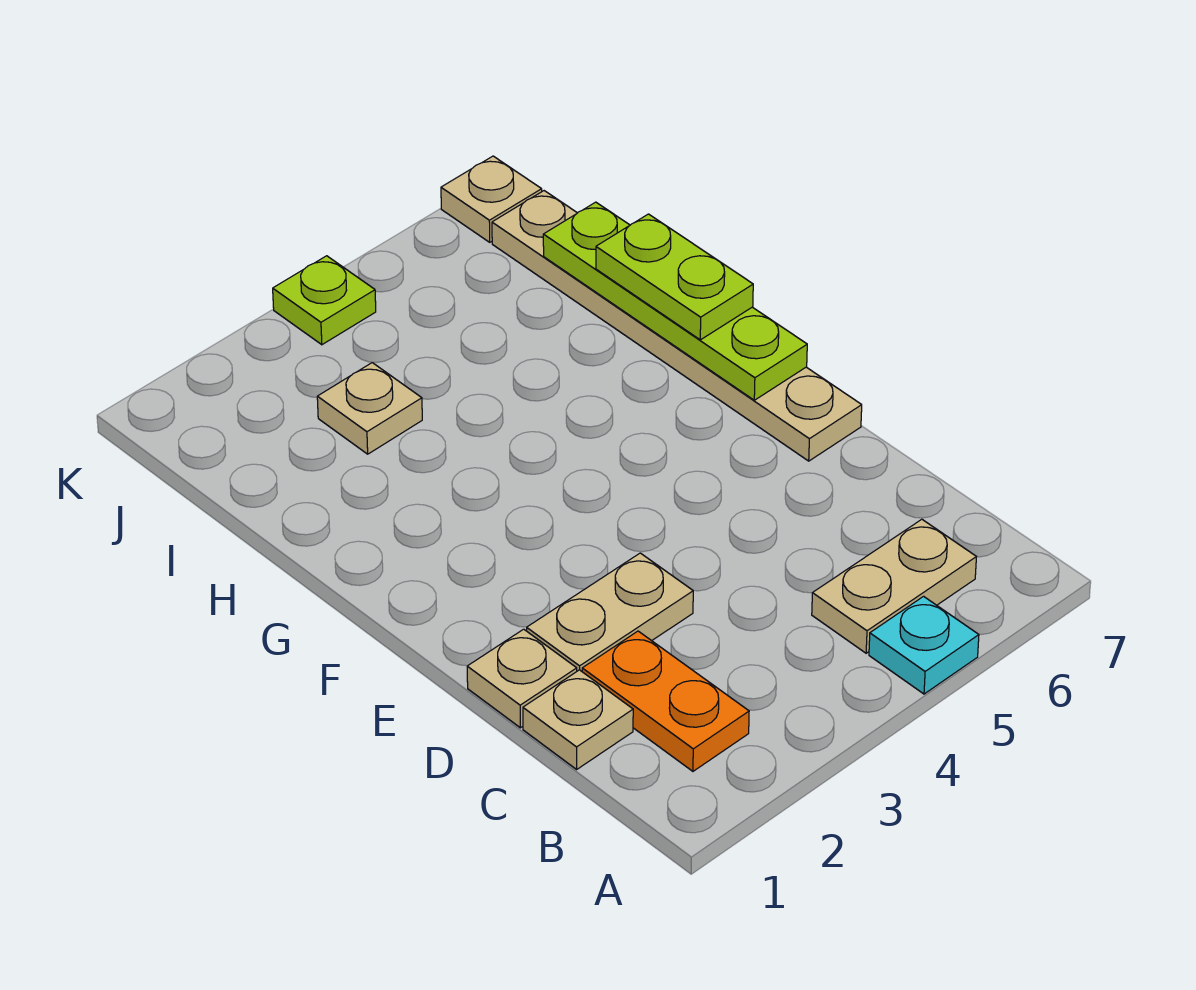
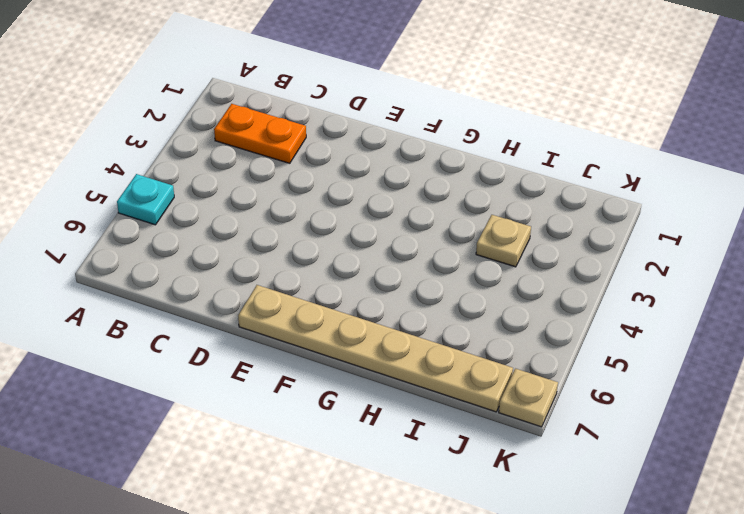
none -> tan plate B5:B6 level 1
none -> tan plate C1 level 1
none -> tan plate D1 level 1

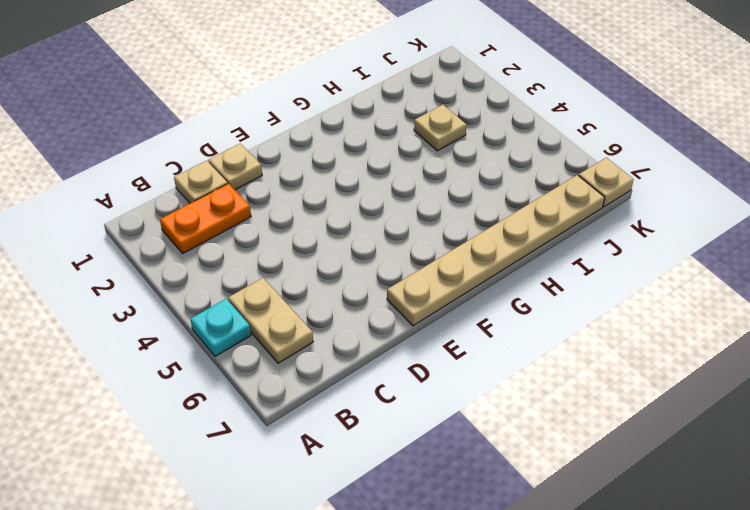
none -> tan plate D2:D3 level 1
none -> lime plate K4 level 1
none -> lime plate F7:I7 level 2

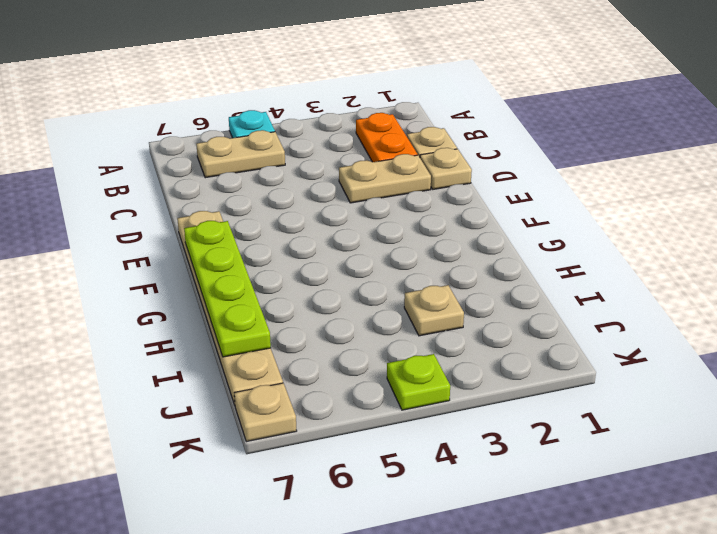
none -> lime plate G7:H7 level 3

